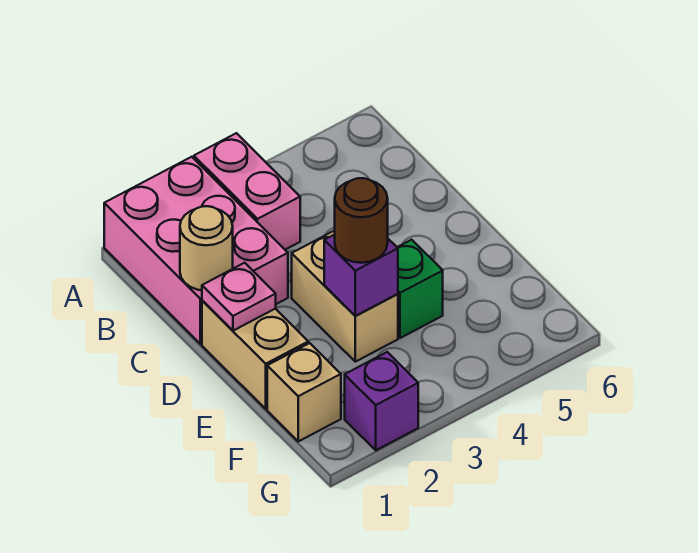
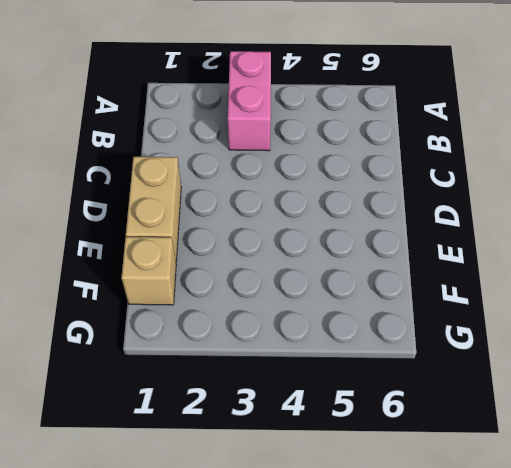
none -> pink brick A1:C2 level 1
none -> tan brick D3:E3 level 1

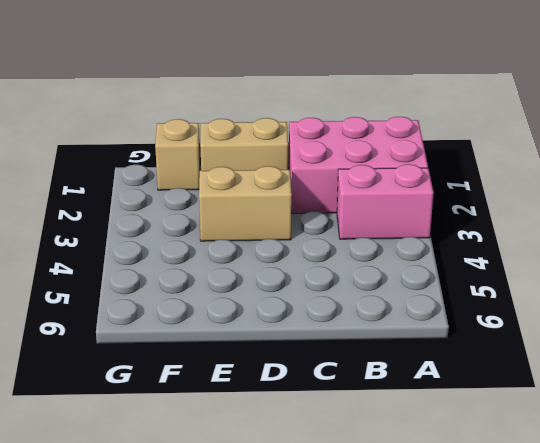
none -> green brick E4 level 1
none -> purple brick G2 level 1

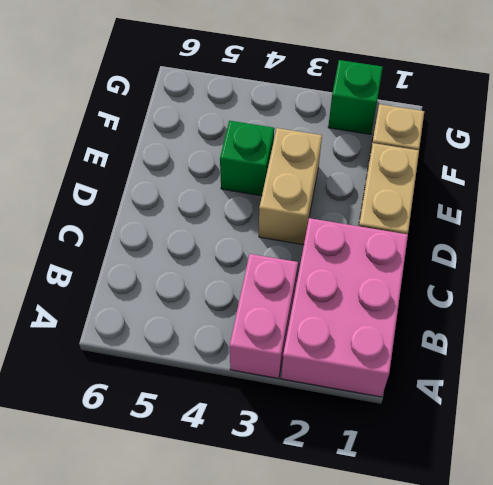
green brick G2 level 1 -> purple brick G2 level 1
none -> tan round brick C1 level 2
none -> pink plate D1 level 2

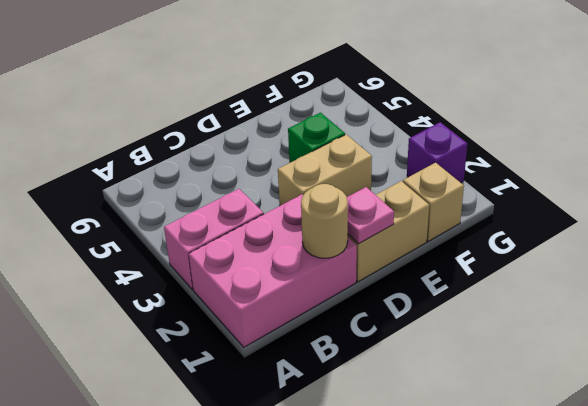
none -> purple brick E3 level 2
none -> brown round brick E3 level 3

